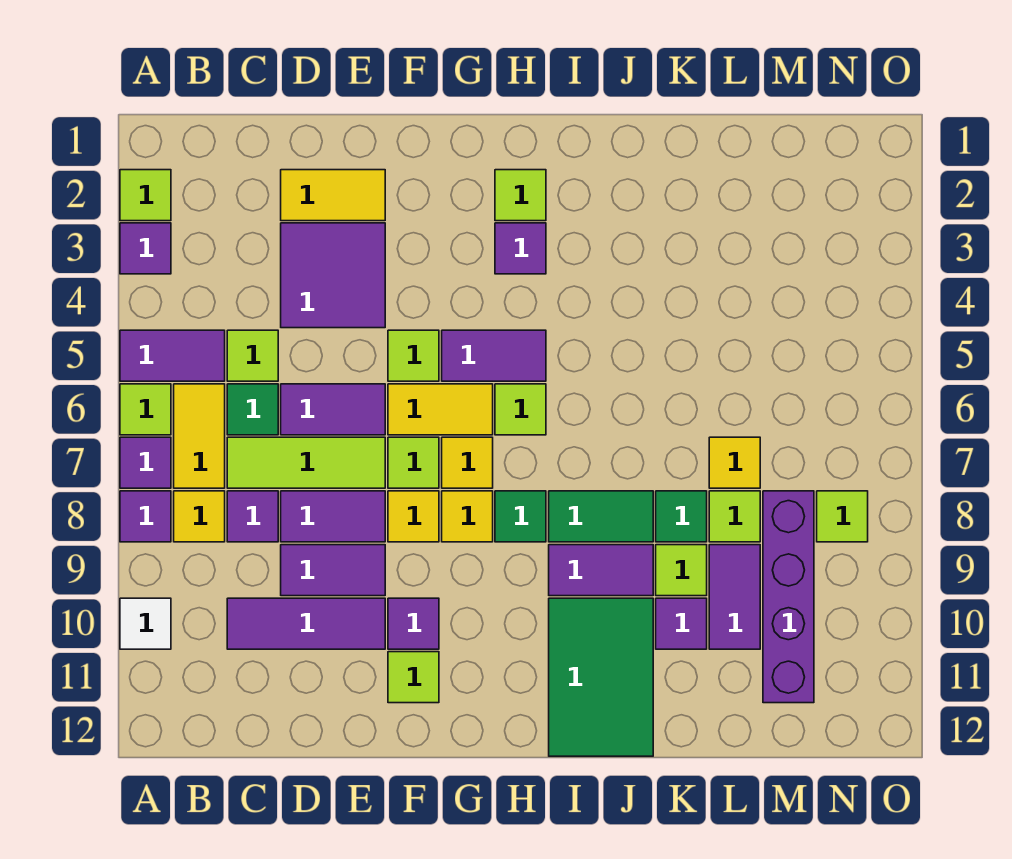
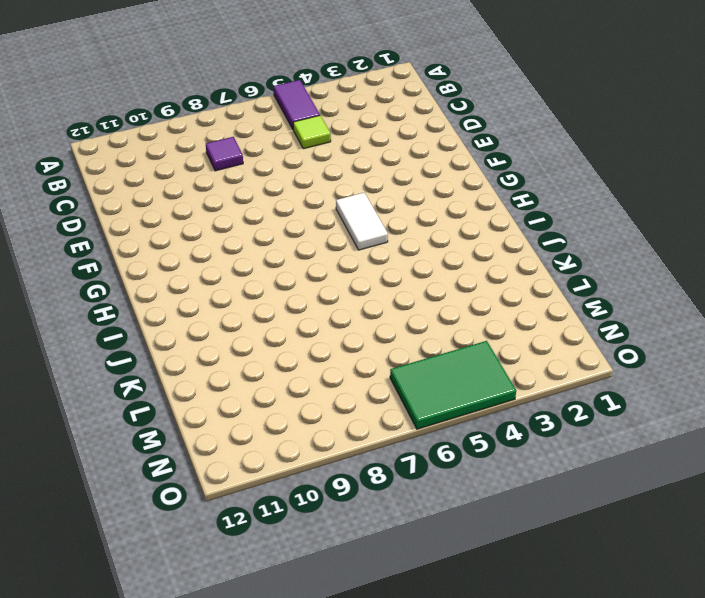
white tile G5:H5 level 1 -> purple tile G5:H5 level 1
green tile N4:O6 level 1 -> green tile I10:J12 level 1
none -> lime tile A2 level 1
none -> purple tile A3 level 1
none -> lime tile A6 level 1
none -> purple tile A7 level 1

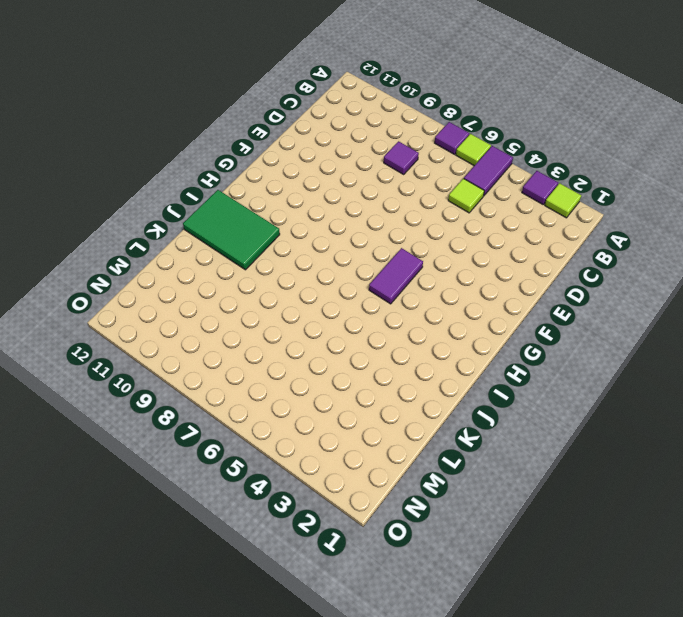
none -> purple tile A8 level 1
none -> white tile A10 level 1
none -> yellow tile B6:B7 level 1
none -> yellow tile B8 level 1

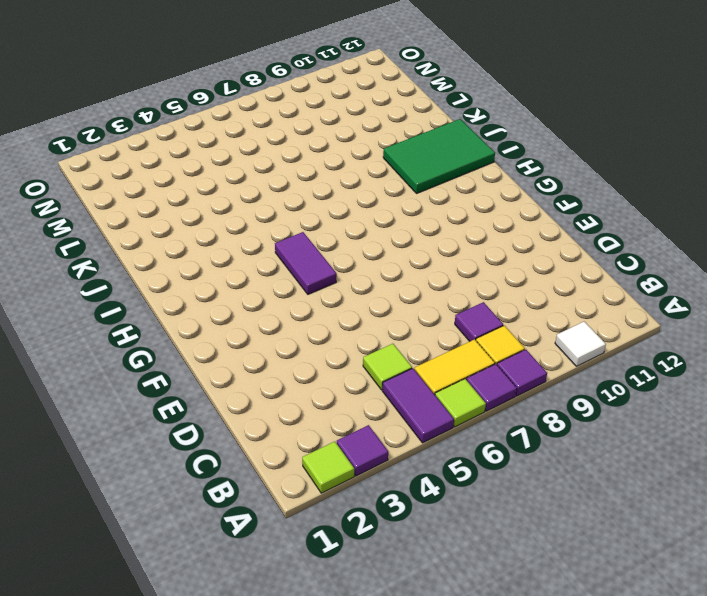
none -> green tile C6 level 1
none -> lime tile C7:E7 level 1
none -> purple tile C10:E10 level 1
none -> yellow tile D2:E2 level 1

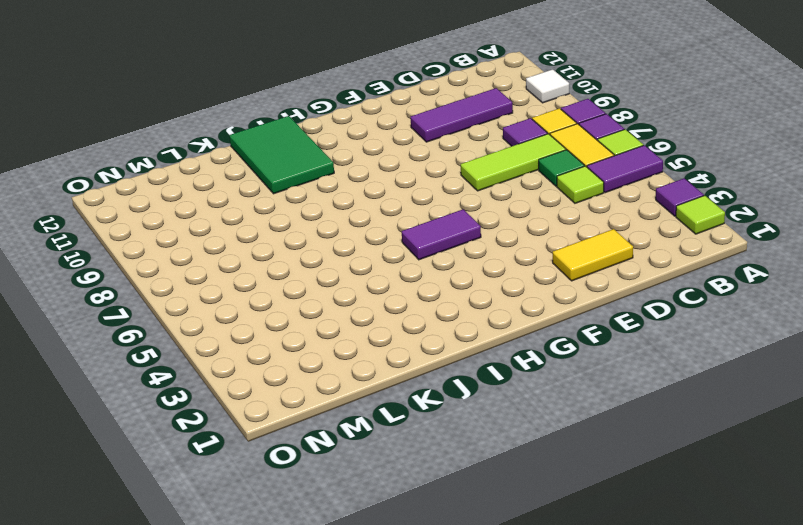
none -> purple tile D3:E4 level 1
none -> purple tile D6:E6 level 1
none -> purple tile D8:E8 level 1
none -> purple tile D9:E9 level 1

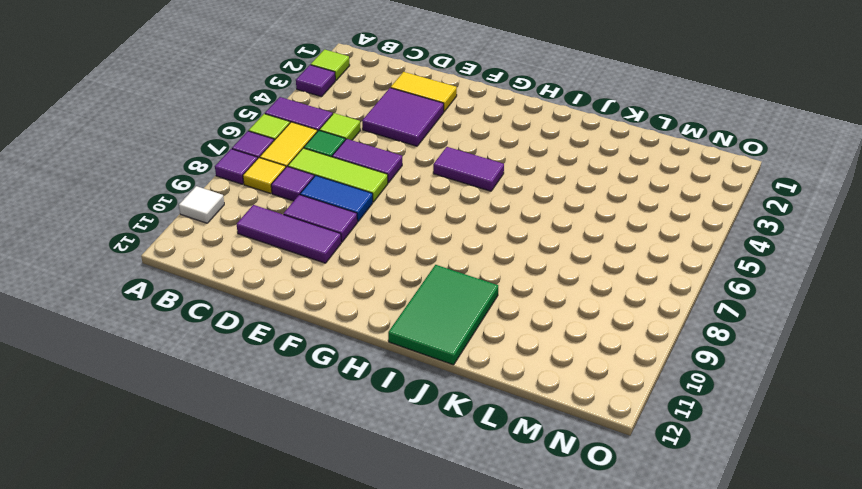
blue tile D8:E8 level 1 -> purple tile D8:E8 level 1
none -> lime tile F5 level 1
none -> yellow tile F6:G6 level 1
none -> lime tile F7 level 1
none -> yellow tile F8 level 1

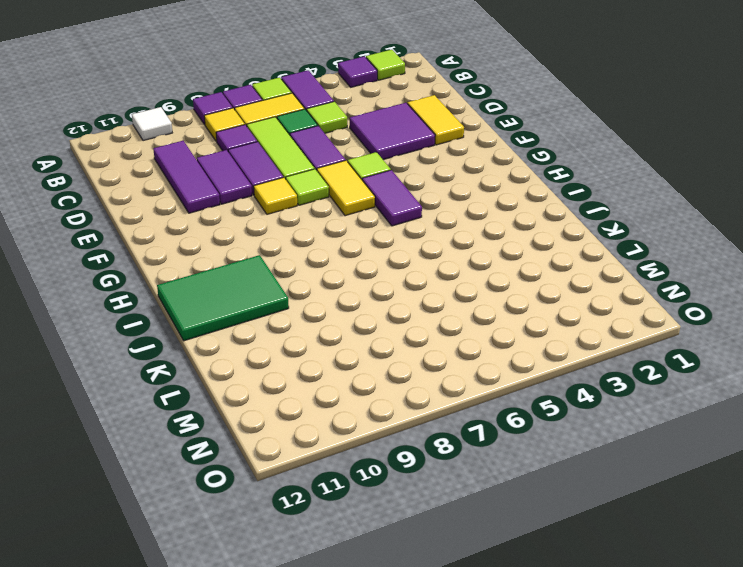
none -> purple tile F10 level 1
none -> lime tile F11 level 1
none -> yellow tile G7 level 1
none -> yellow tile G8 level 1

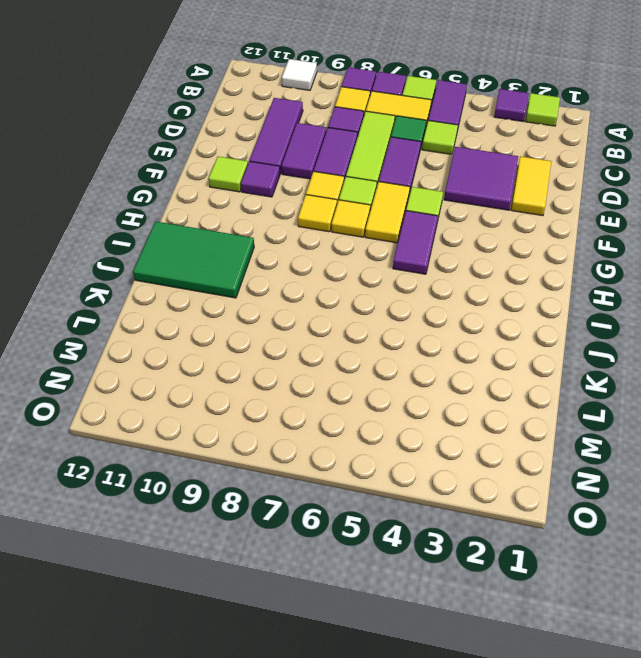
none -> lime tile H2 level 1
none -> purple tile H3 level 1
none -> lime tile H6 level 1
none -> green tile H8 level 1

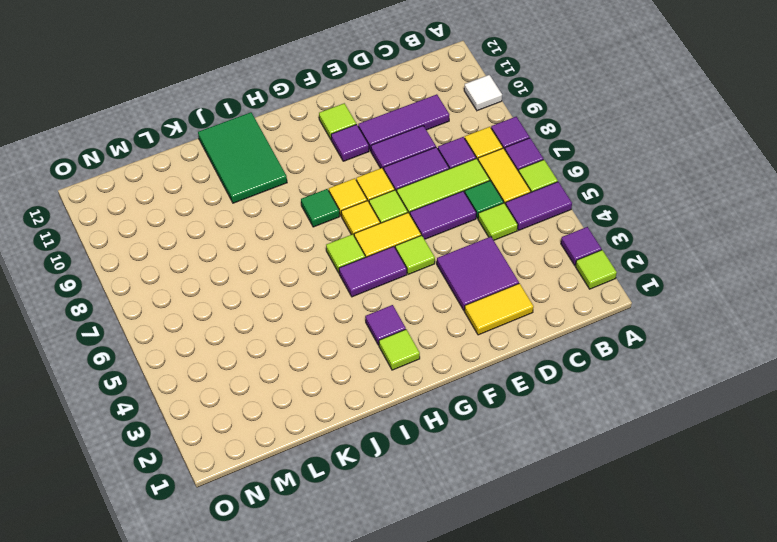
none -> green tile I8:J8 level 1
none -> purple tile I9:J9 level 1
none -> green tile K8 level 1
none -> lime tile K9 level 1

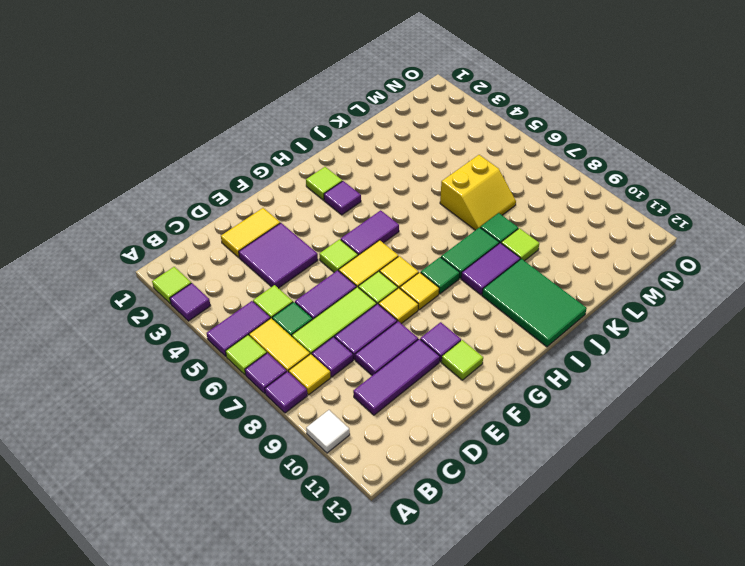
yellow slope K6:L7 level 1 top 6 -> yellow tile L7 level 1
none -> lime tile H6 level 1
none -> purple tile K10 level 1
none -> lime tile L8 level 1
none -> purple tile L9:L10 level 1

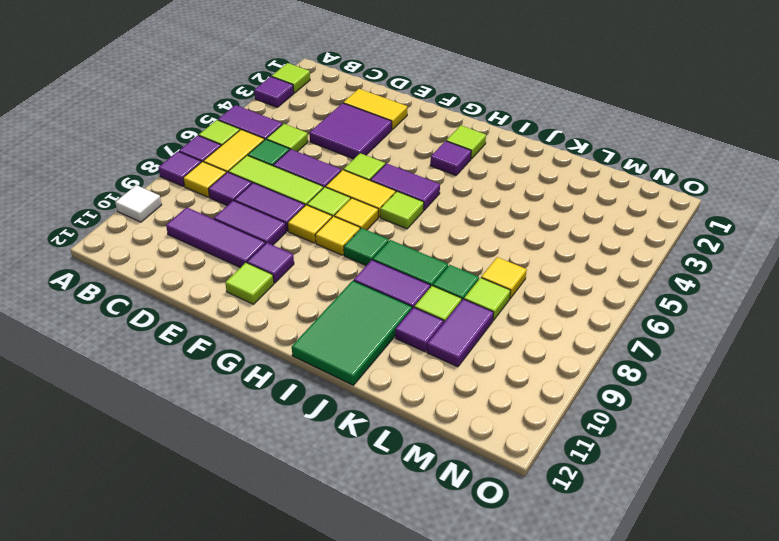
none -> purple brick M8:M11 level 1
none -> lime tile N8 level 1

